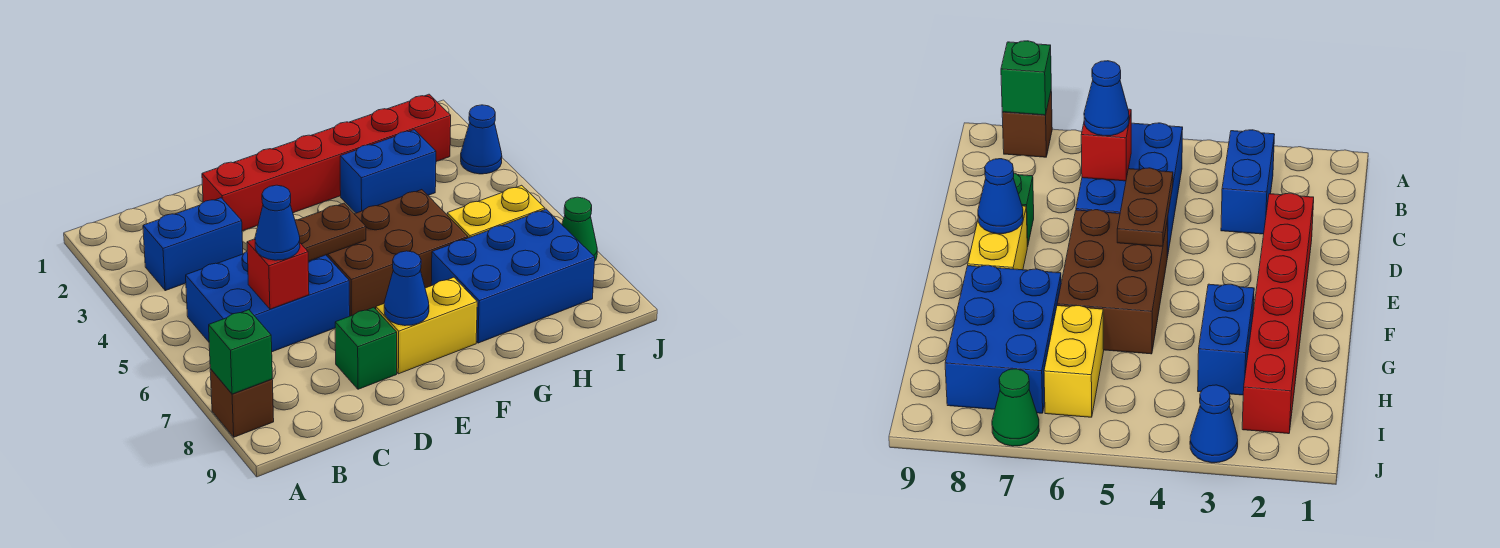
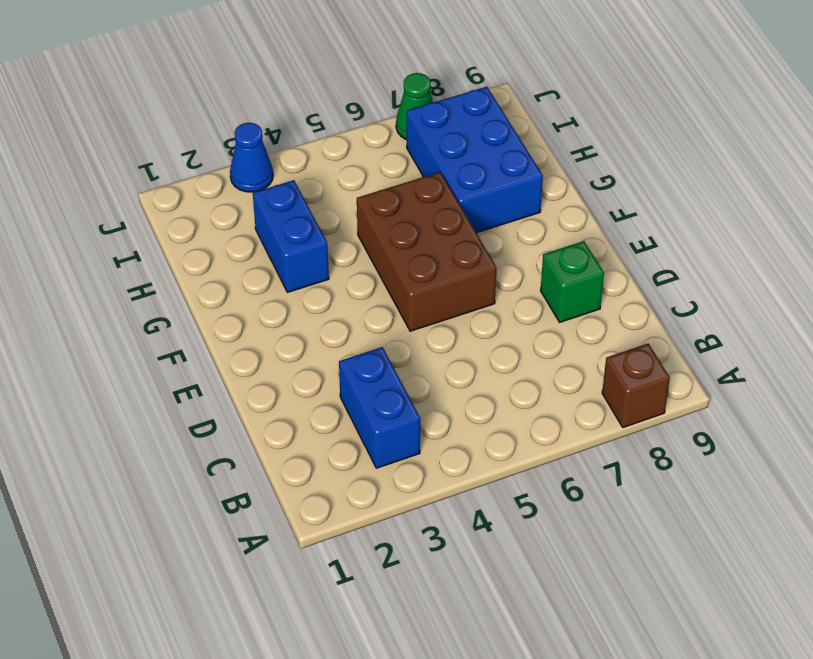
none -> blue brick B5:D6 level 1
none -> red brick D2:I2 level 1
none -> yellow brick E8:F8 level 1

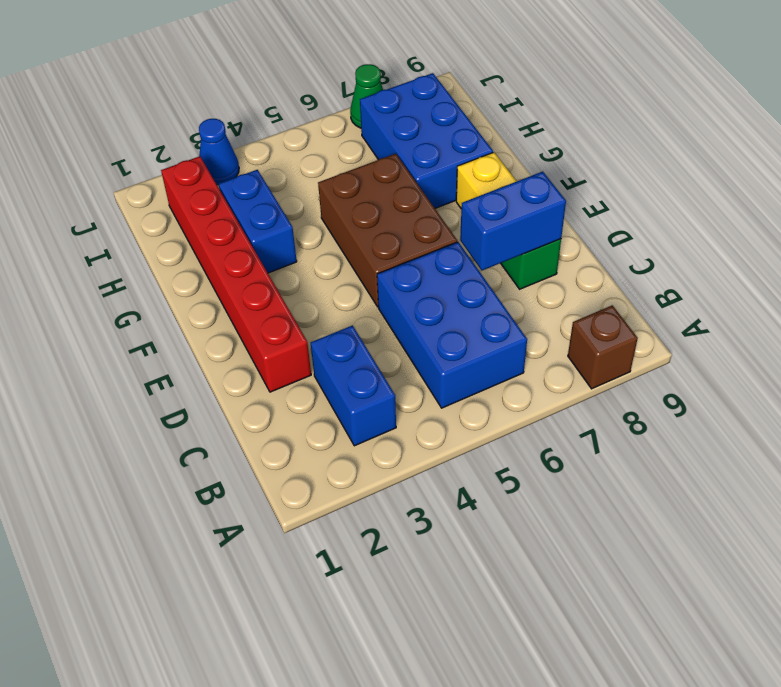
blue brick D7:D8 level 2 -> none
none -> yellow brick H6:I6 level 1
none -> green brick A8 level 2
none -> red brick C6 level 2

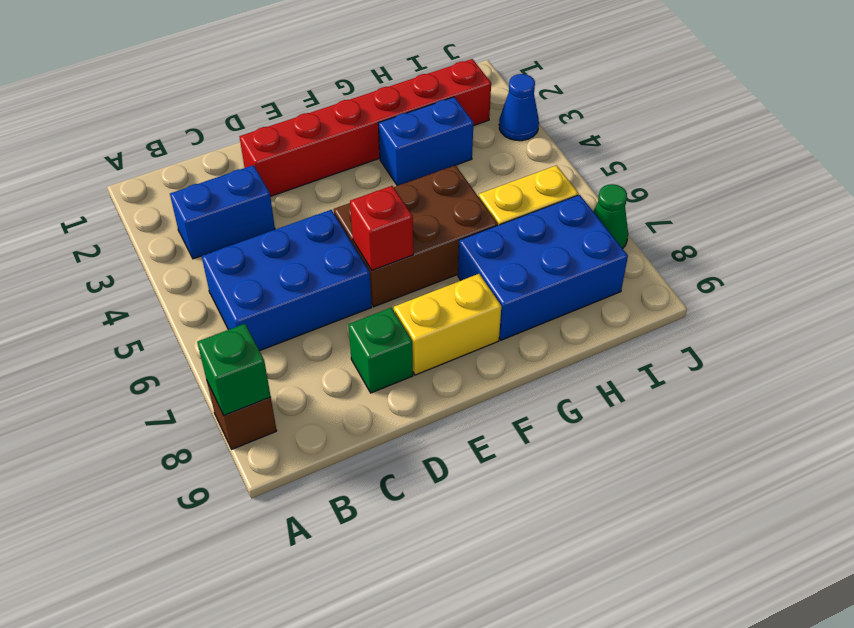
red brick E6 level 2 -> red brick C6 level 2
none -> brown plate D5:E5 level 2
none -> blue cone E8 level 2
none -> blue cone C6 level 3

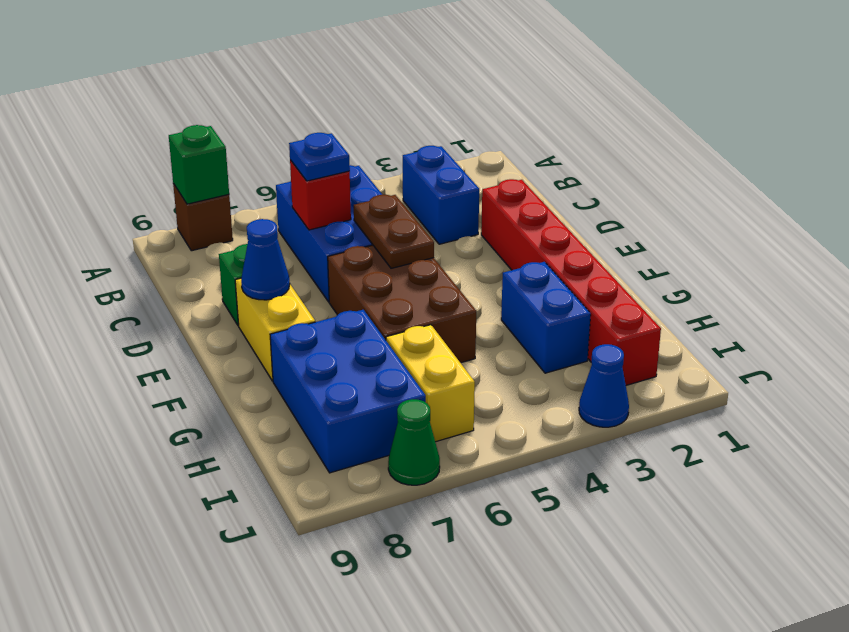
blue plate C6 level 3 -> blue cone C6 level 3

